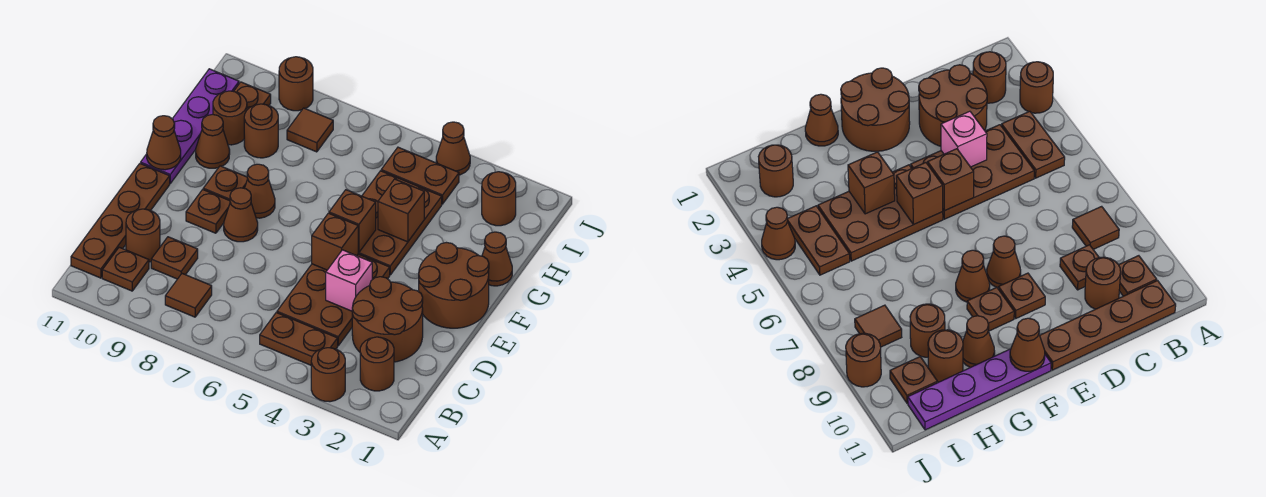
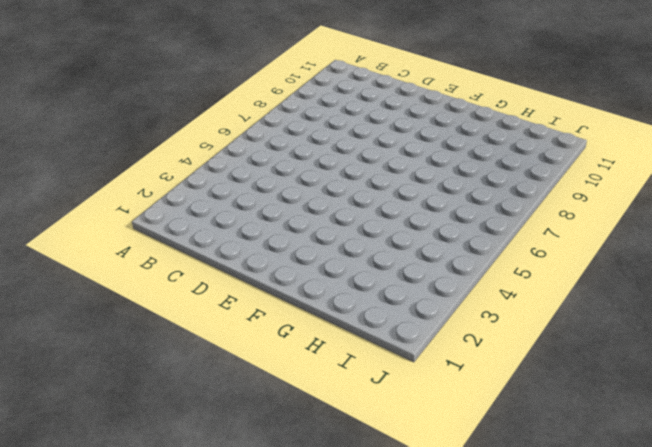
none -> brown round brick A3 level 1
none -> brown round brick B2 level 1
none -> brown plate B4:B5 level 1
none -> brown tile B8 level 1

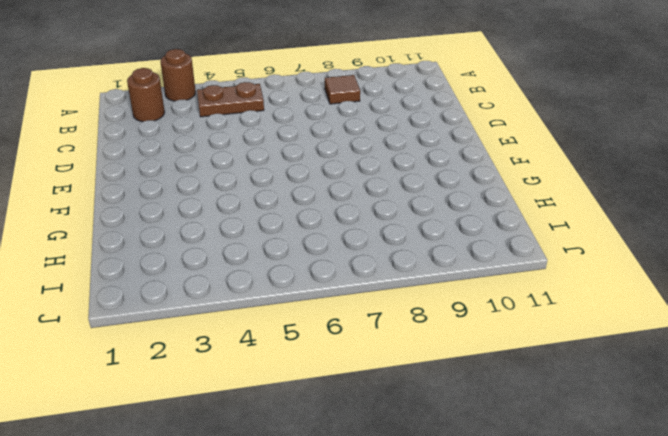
none -> brown plate B10 level 1
none -> brown plate B11:E11 level 1
none -> brown round brick C2:D3 level 1
none -> brown plate C4:E5 level 1

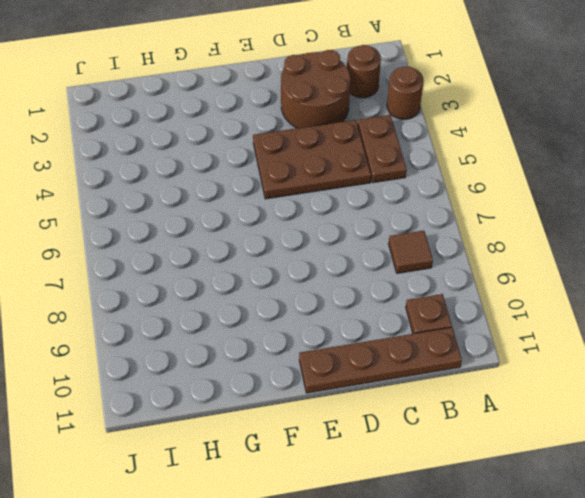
none -> brown plate C9 level 1
none -> brown round brick C10 level 1
none -> brown round brick E1:F2 level 1
none -> brown cone E8 level 1

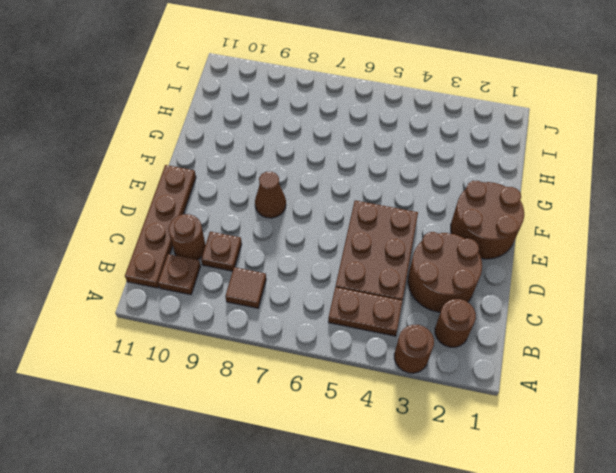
none -> brown plate E9 level 1
none -> brown plate F4:H5 level 1
none -> brown cone F8 level 1
none -> brown plate F9 level 1

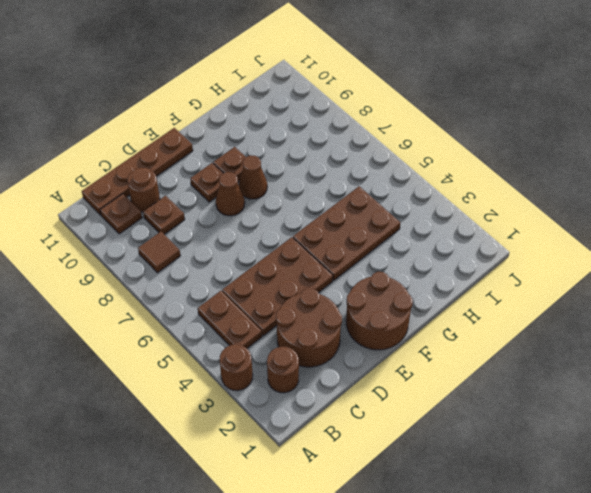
none -> purple plate F11:I11 level 1
none -> brown cone G1 level 1
none -> brown cone G10 level 1
none -> brown round brick H9 level 1

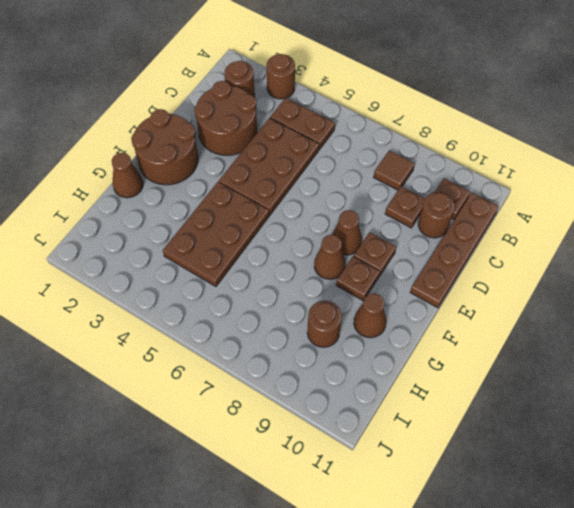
none -> purple plate F11:I11 level 1
none -> brown round brick H10 level 1
none -> brown round brick I2 level 1
none -> brown plate I4:I5 level 1

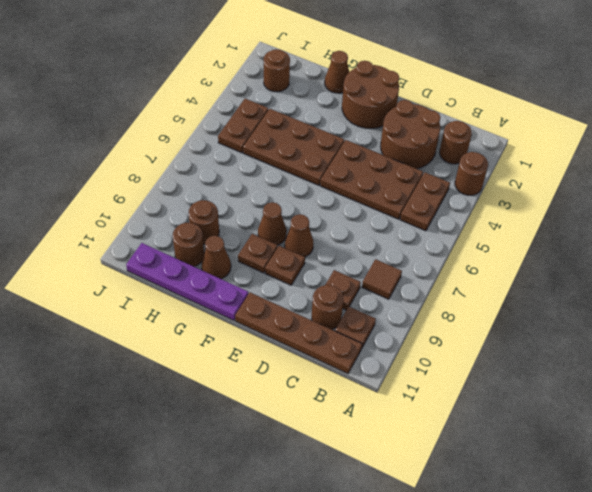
none -> brown tile I8 level 1
none -> brown plate I10 level 1
none -> brown cone J4 level 1
none -> brown round brick J9 level 1

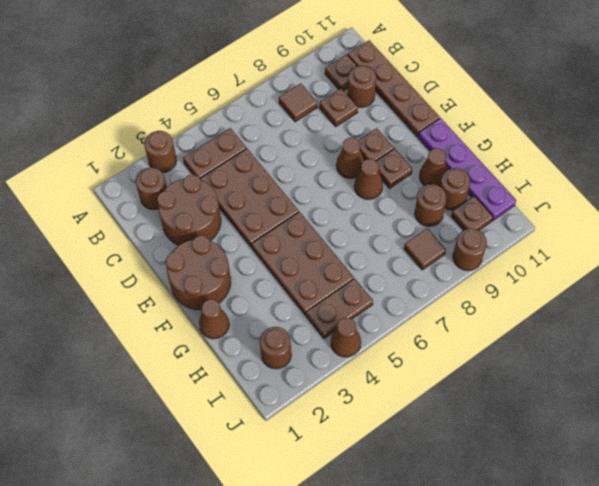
none -> pink brick D4 level 2
none -> brown brick E5 level 2
none -> brown brick F5 level 2
none -> brown cone F11 level 2

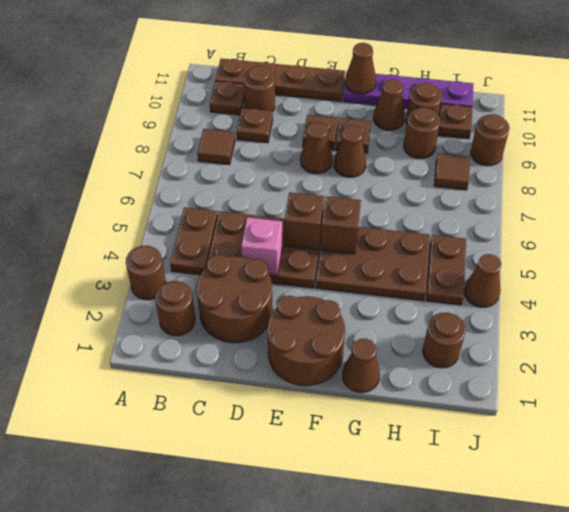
none -> brown brick G4 level 2

